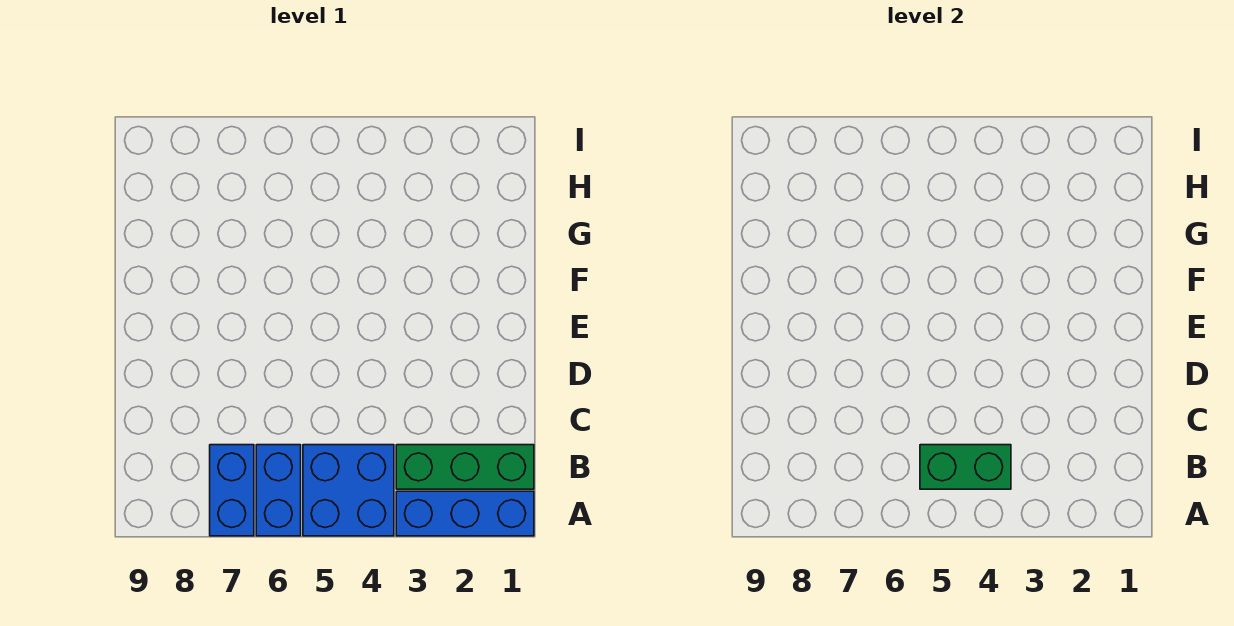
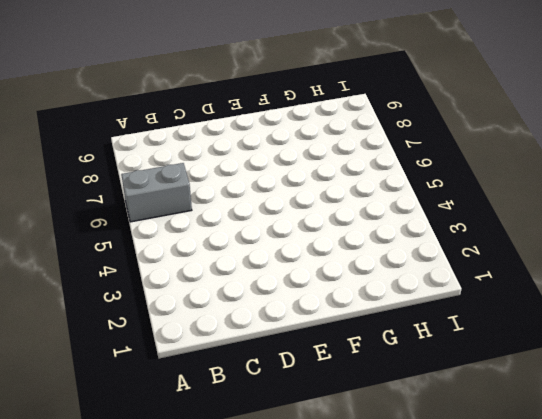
grey brick A6:B6 level 1 -> blue brick A6:B6 level 1
none -> blue brick A1:A3 level 1
none -> blue brick A4:B5 level 1

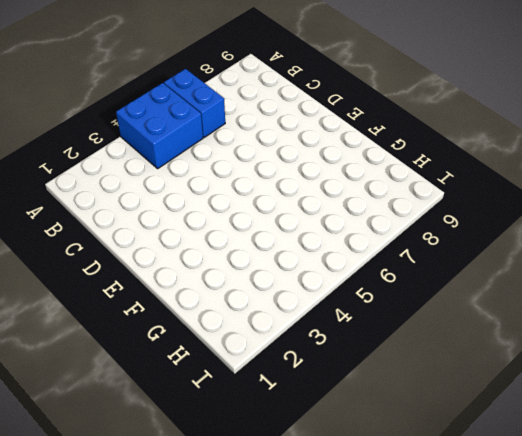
none -> blue brick A1:A3 level 1
none -> blue brick A7:B7 level 1

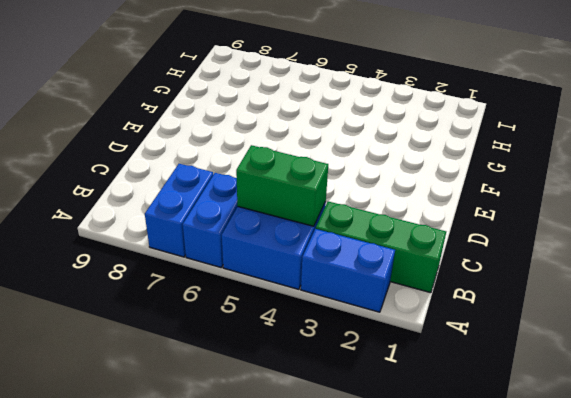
blue brick A2:A3 level 1 -> blue brick A1:A3 level 1

